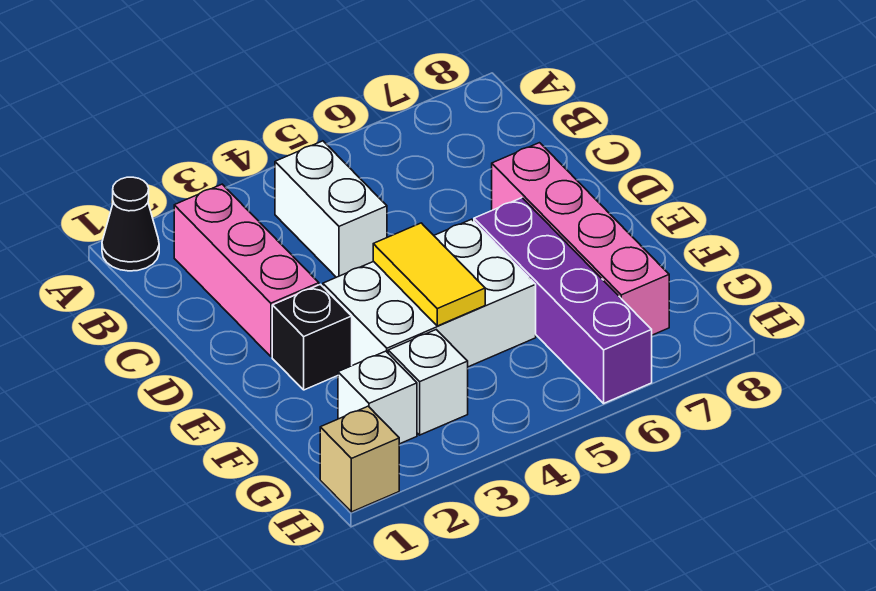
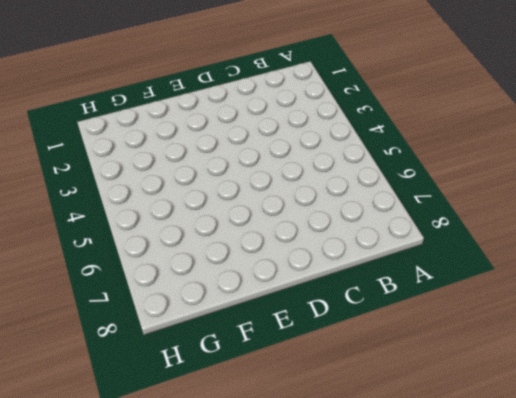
none -> black cone A1 level 1
none -> pink brick B2:D2 level 1

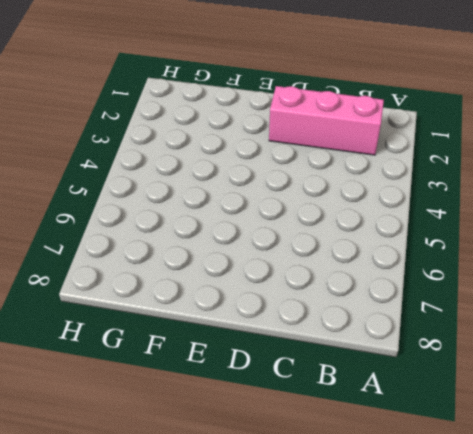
none -> black cone A1 level 1
none -> white brick B4:C4 level 1

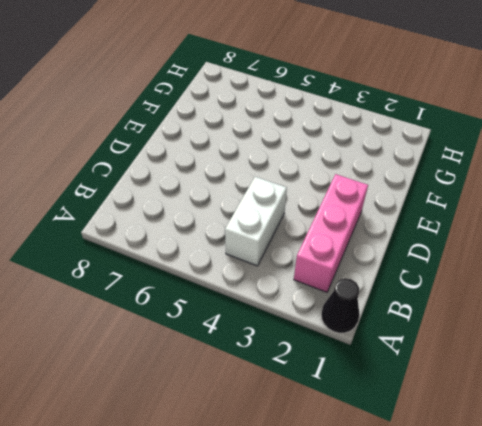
none -> pink brick D7:G7 level 1
none -> black brick E2 level 1

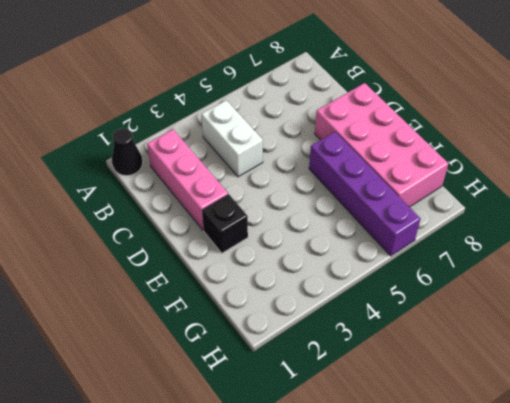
pink brick D7:G8 level 1 -> pink brick D7:G7 level 1
none -> white brick E3:F5 level 1
none -> white brick G2 level 1

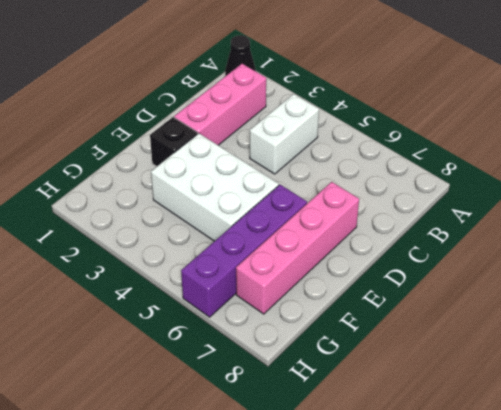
none -> white brick G2 level 1
none -> white brick G3 level 1

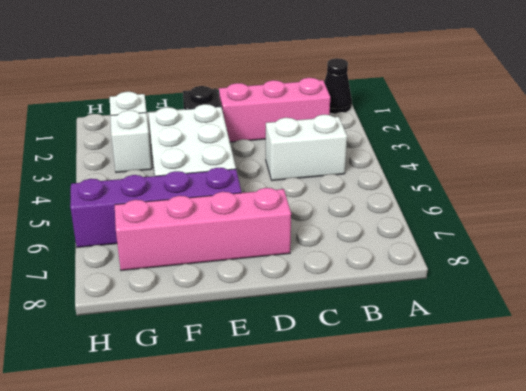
none -> tan brick H1 level 1
none -> yellow tile E4:F4 level 2

